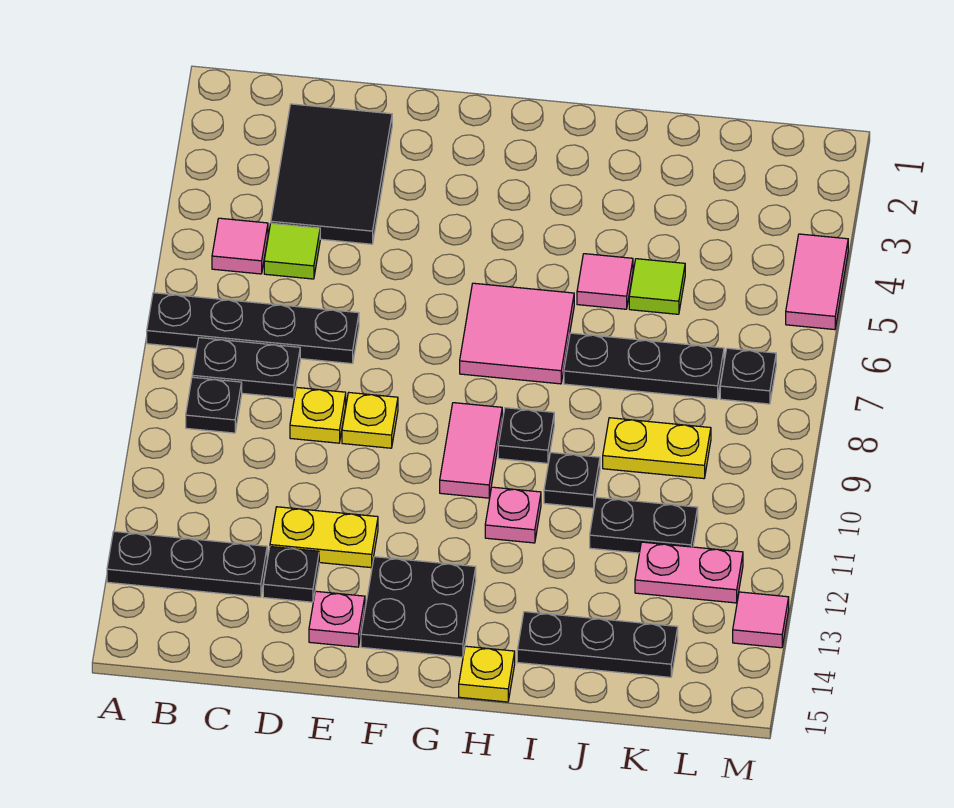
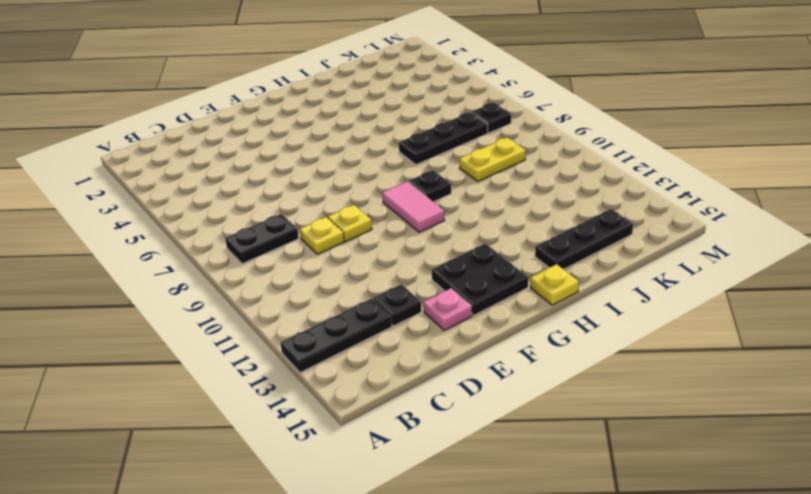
none -> black plate A7:D7 level 1
none -> pink tile B5 level 1
none -> black plate B9 level 1

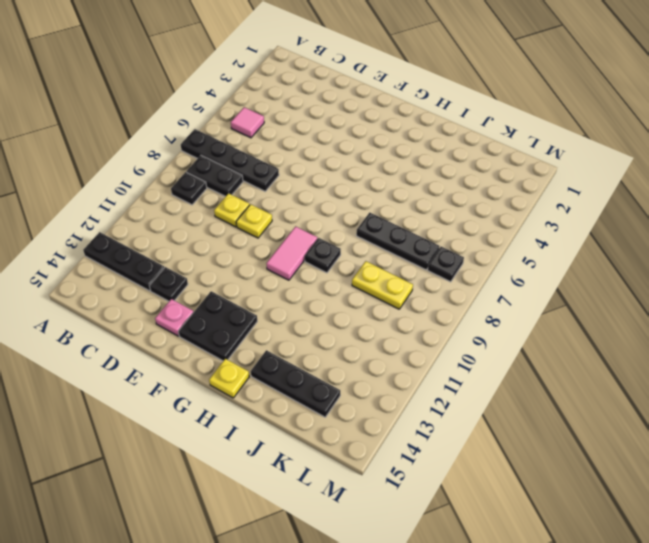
none -> black tile C2:D4 level 1
none -> lime tile C5 level 1
none -> yellow plate D12:E12 level 1

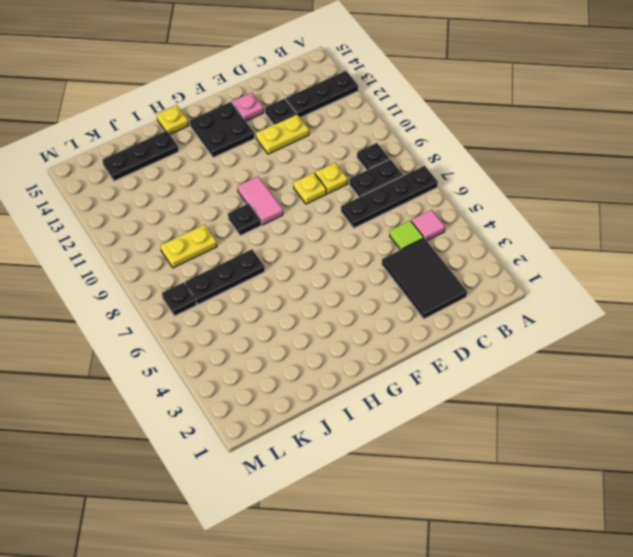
none -> pink tile G6:H7 level 1
none -> pink plate H11 level 1
none -> pink tile I5 level 1

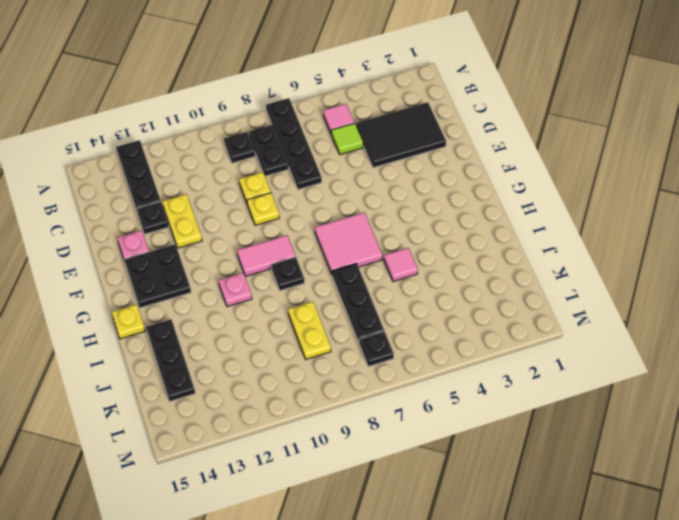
none -> black plate I10 level 1
none -> lime tile J5 level 1
none -> black plate J11:K11 level 1

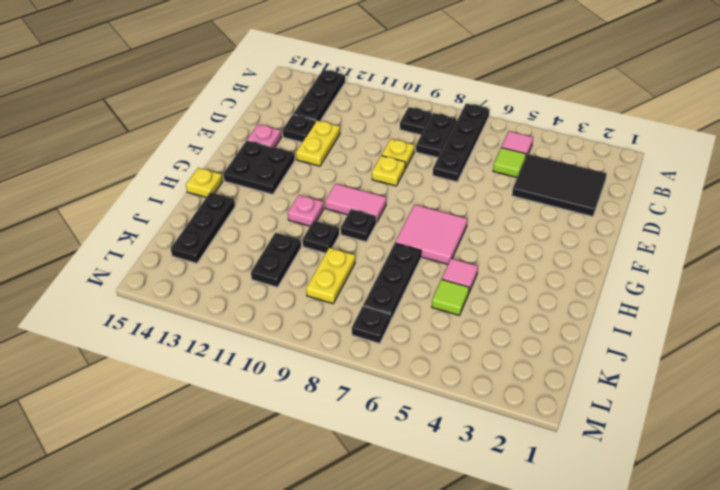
none -> pink plate K12:L12 level 1
none -> pink tile M4:M5 level 1
none -> pink tile M13 level 1

